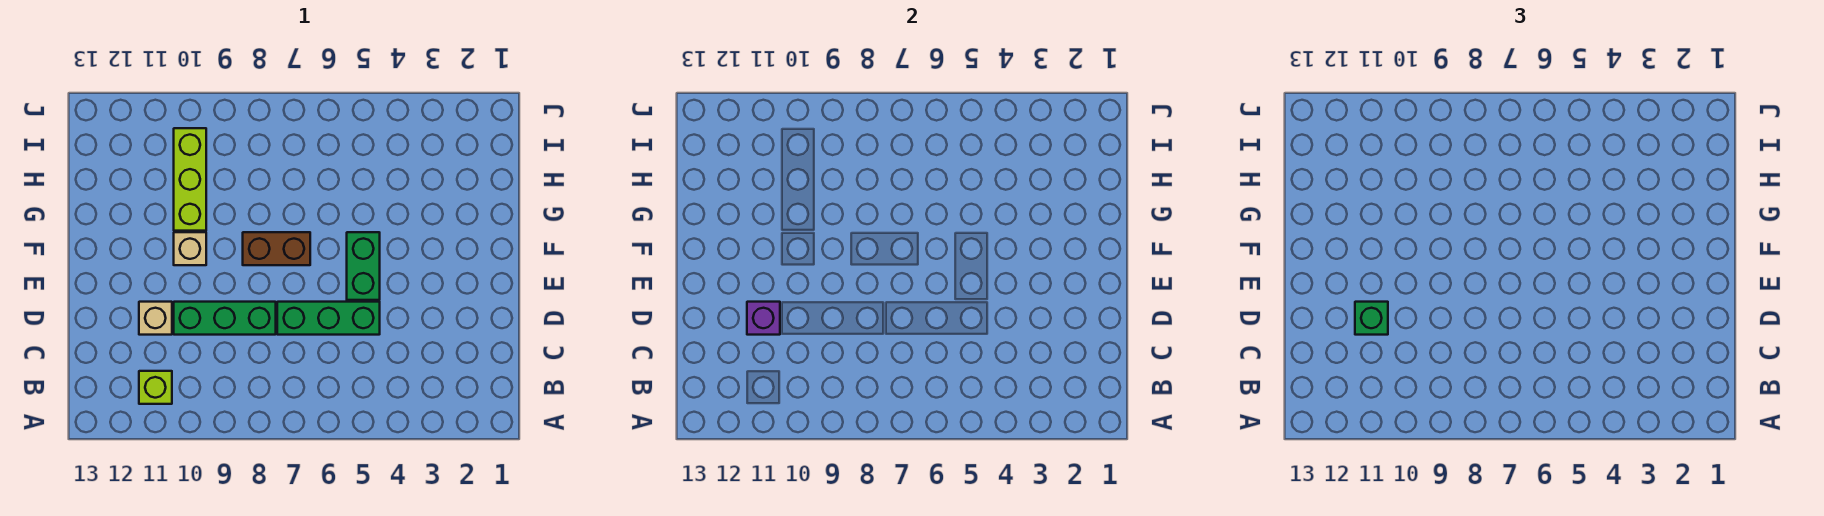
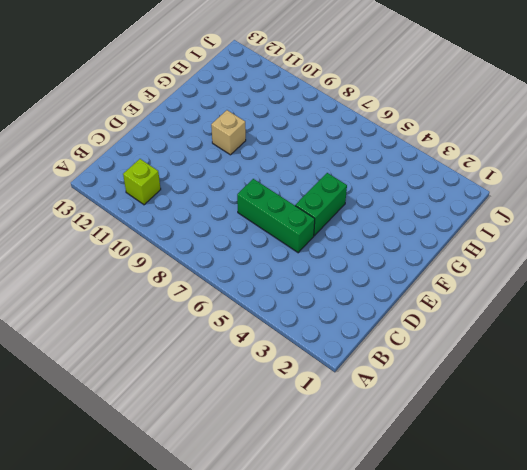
none -> green brick D8:D10 level 1
none -> tan brick D11 level 1

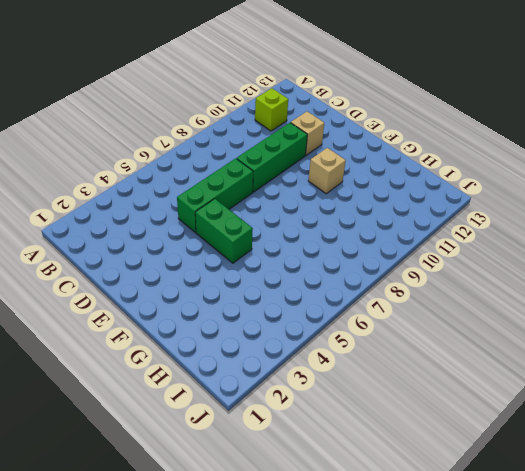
none -> brown brick F7:F8 level 1
none -> lime brick G10:I10 level 1

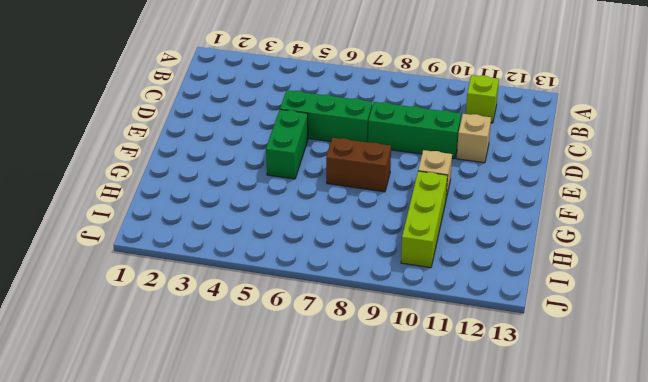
none -> purple brick D11 level 2
none -> green brick D11 level 3

